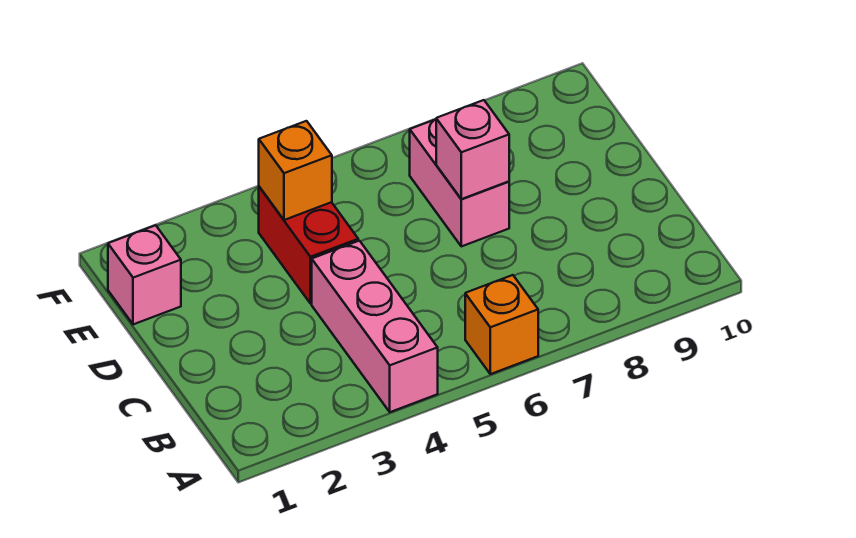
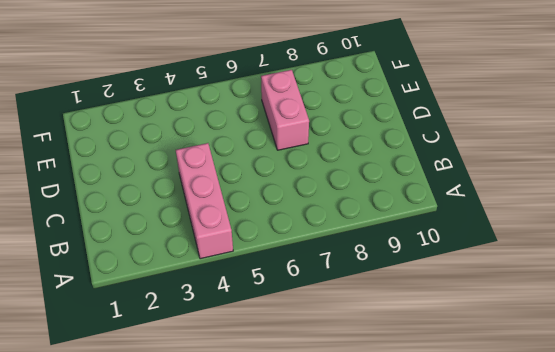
none -> orange brick A6 level 1
none -> red brick D4:E4 level 1

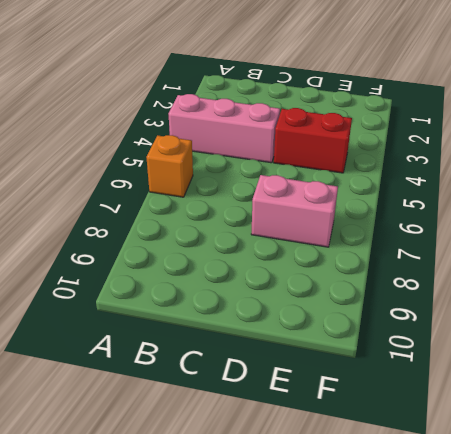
none -> pink brick E1 level 1
none -> pink brick D7 level 2

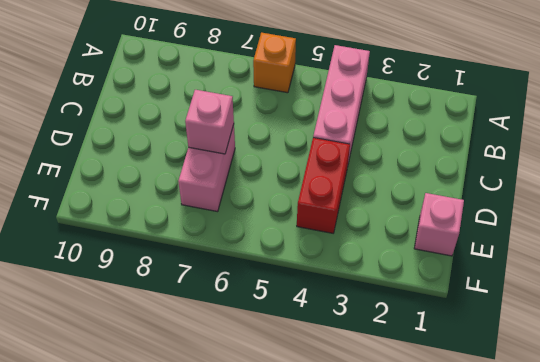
none -> orange brick E4 level 2

